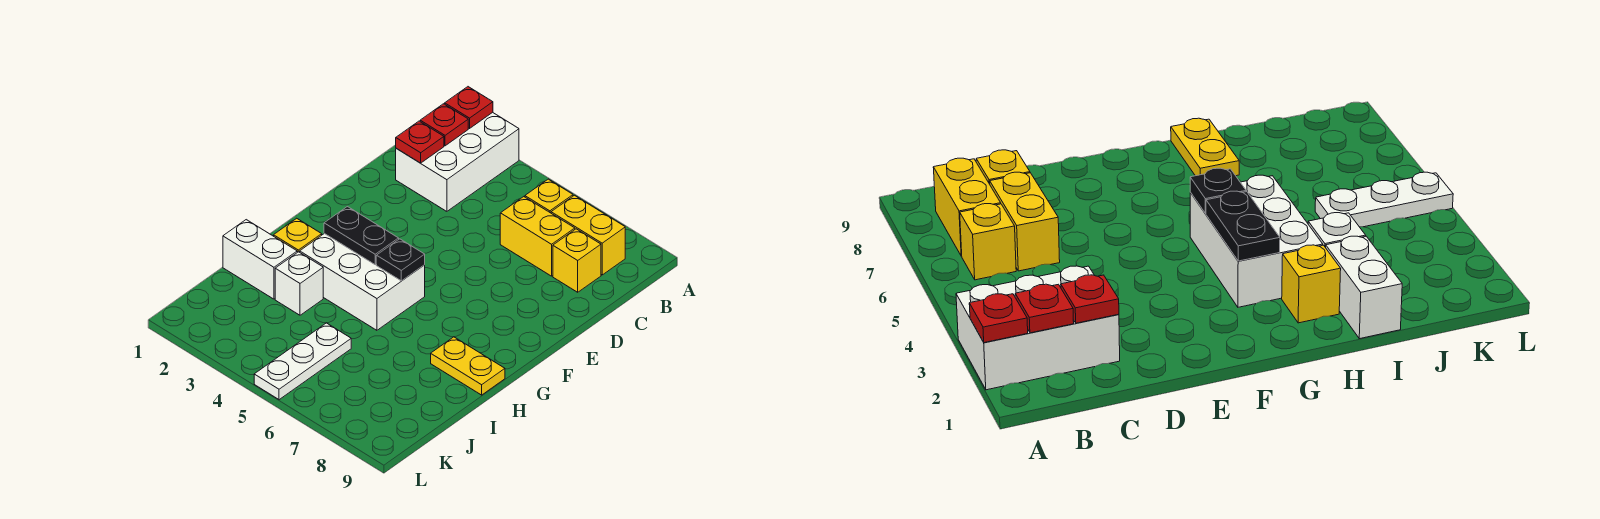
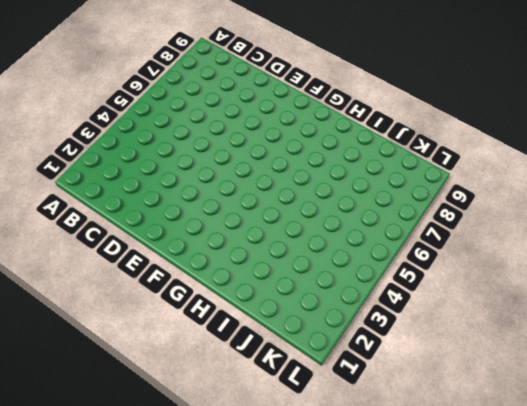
none -> white brick A2:C3 level 1
none -> yellow brick B6 level 1
none -> yellow brick B7:B8 level 1

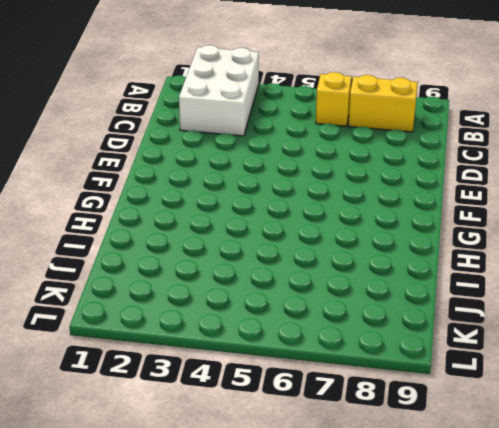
none -> yellow brick C6:C7 level 1
none -> yellow brick C8 level 1
none -> white brick G3:H5 level 1

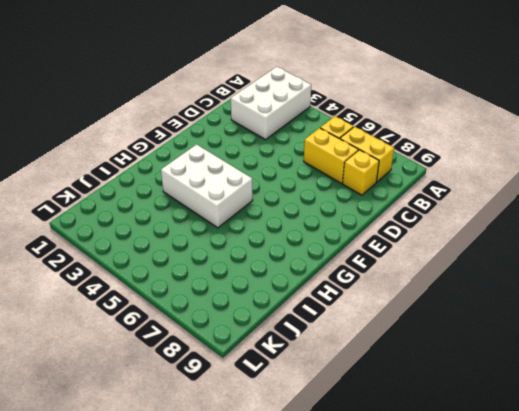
none -> yellow brick H2 level 1
none -> yellow plate H8:H9 level 1
none -> white brick I1:I2 level 1

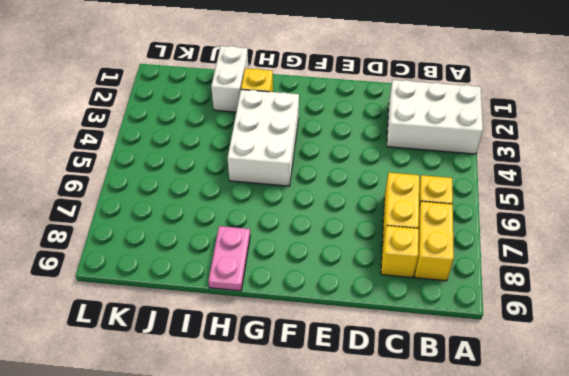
pink plate H8:H9 level 1 -> yellow plate H8:H9 level 1
none -> white brick I3 level 1
none -> white plate J5:L5 level 1
none -> red plate A2 level 2

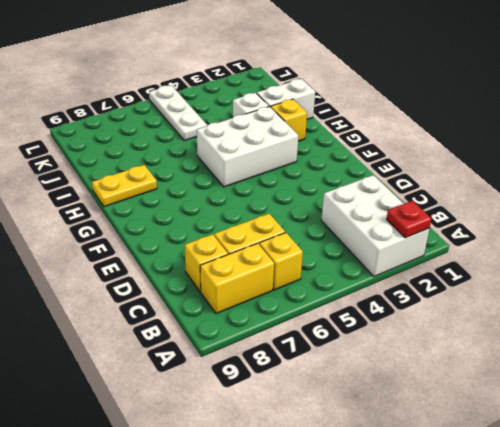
none -> red plate B2 level 2
none -> red plate C2 level 2
none -> black plate G3:G4 level 2

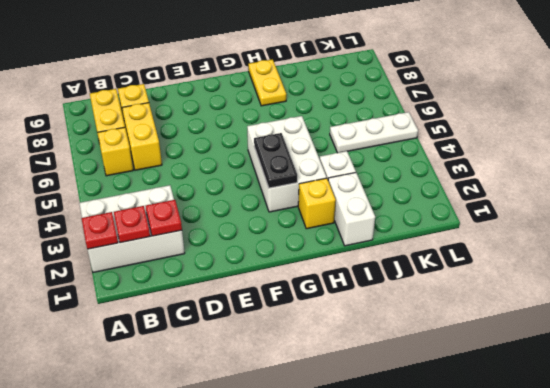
none -> black plate G5 level 2

